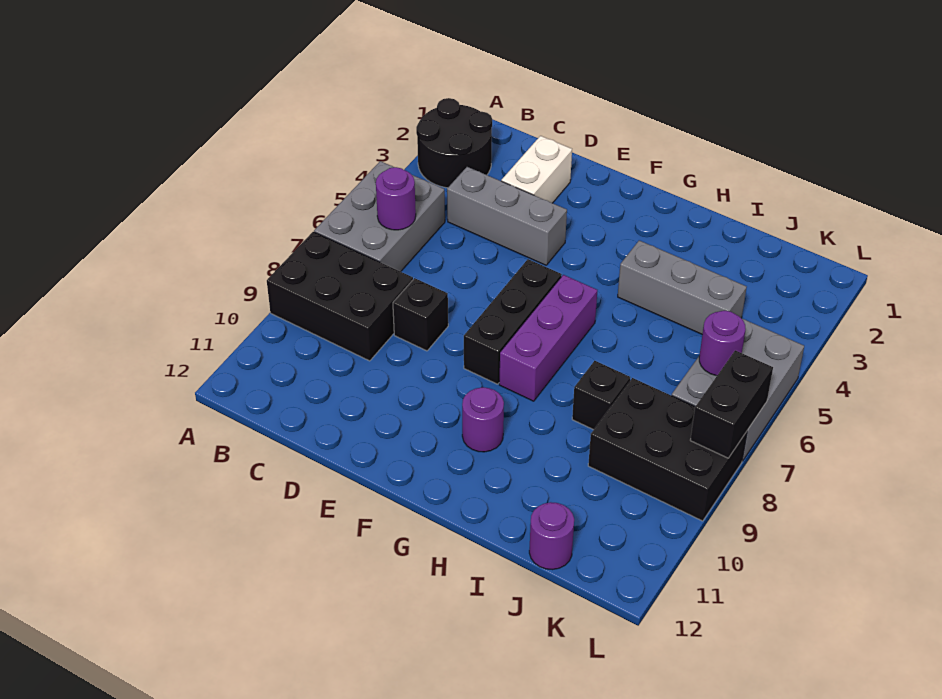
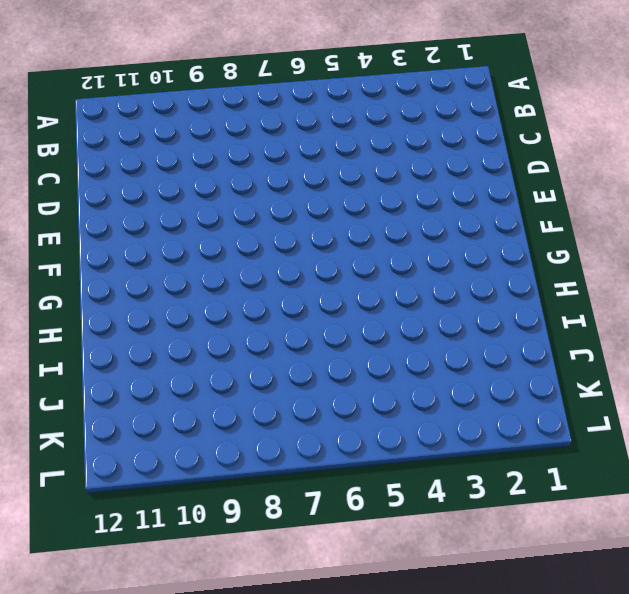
none -> black round brick A2:B3 level 1
none -> grey brick A5:B7 level 1
none -> black brick A8:C9 level 1

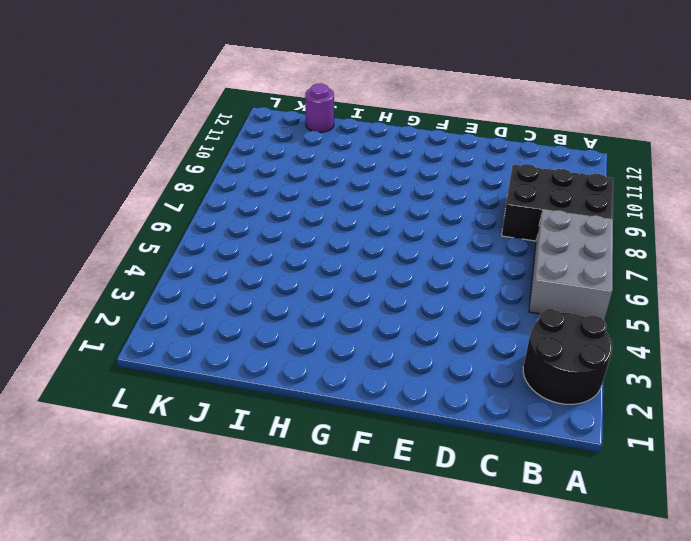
none -> grey brick C4:E4 level 1
none -> white brick D2:D3 level 1
none -> black brick D8 level 1

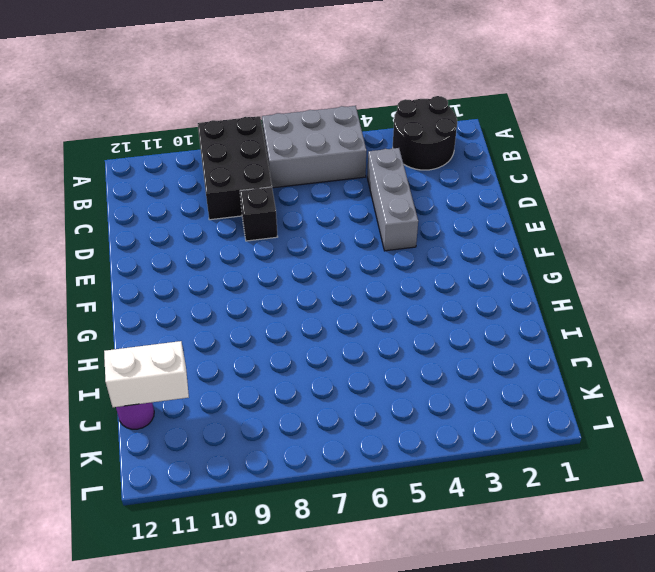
white brick J11:J12 level 2 -> white brick D2:D3 level 1
none -> black brick F6:F8 level 1
none -> purple brick G6:G8 level 1
none -> purple round brick G10 level 1

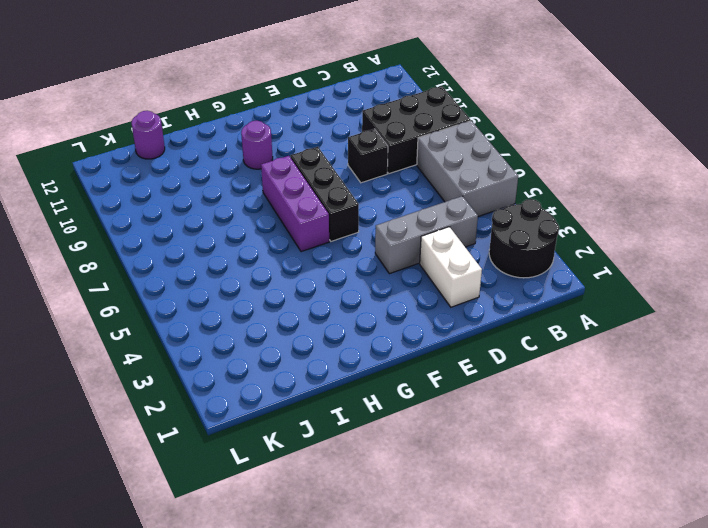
none -> grey brick H4:J4 level 1
none -> black brick I8 level 1
none -> black brick J8:L9 level 1

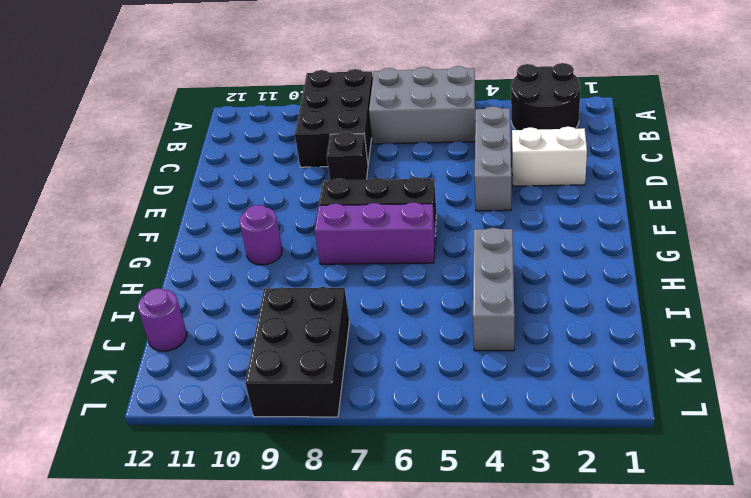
none -> black brick I8 level 1
none -> grey brick K5:L7 level 1
none -> purple round brick B6 level 2

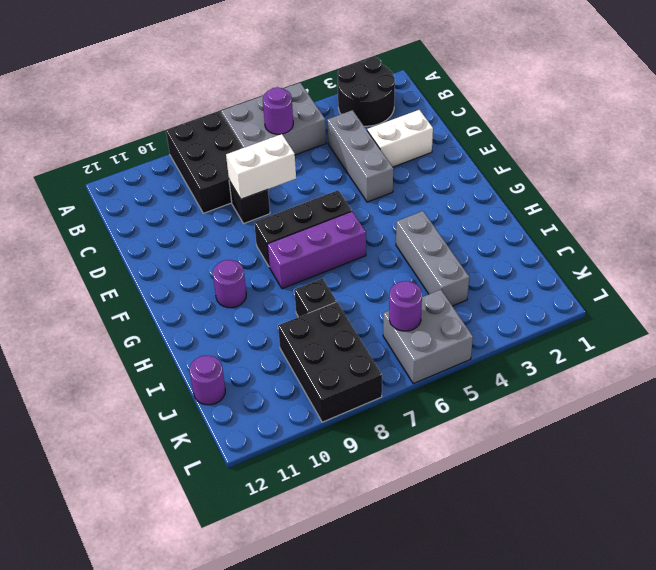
white brick D7:D8 level 2 -> none
grey brick K5:L6 level 1 -> grey brick K5:L7 level 1
none -> black brick L7:L8 level 2

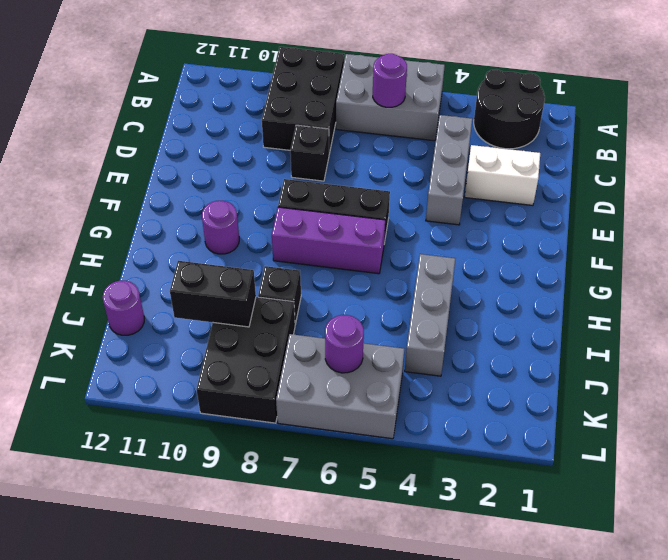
black brick J9:J10 level 2 -> black brick L7:L8 level 2

